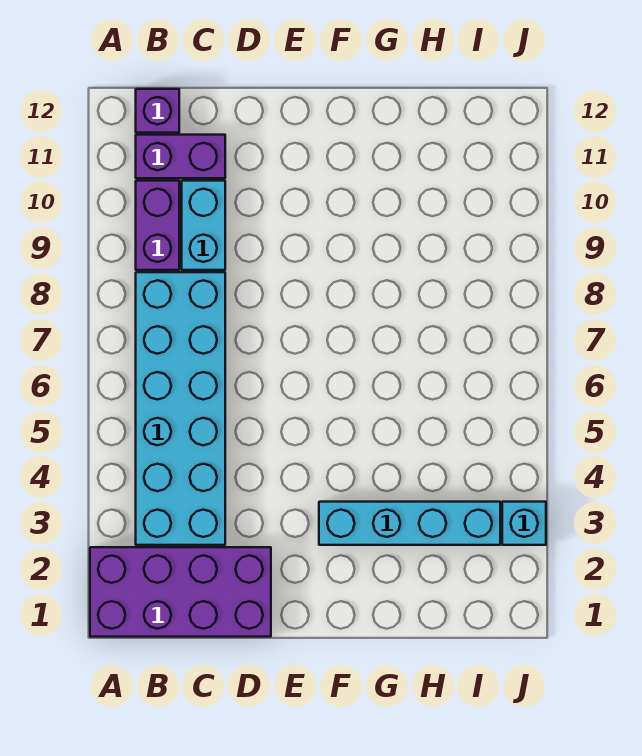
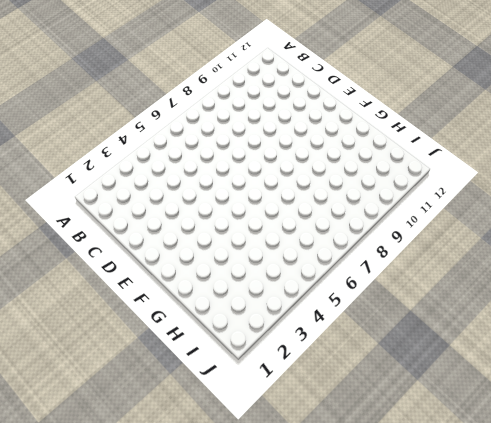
none -> purple brick A1:D2 level 1
none -> cyan brick B3:C8 level 1

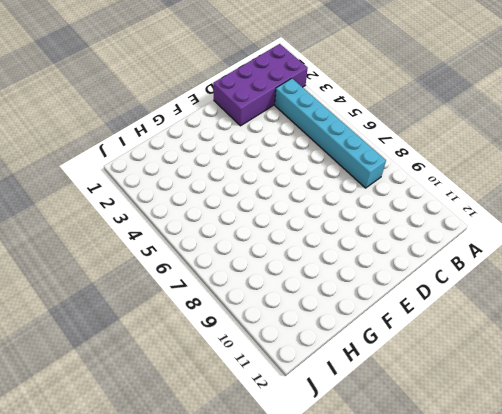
cyan brick B3:B8 level 1 -> cyan brick B3:C8 level 1
none -> purple brick B9:B10 level 1
none -> purple brick B11:C11 level 1

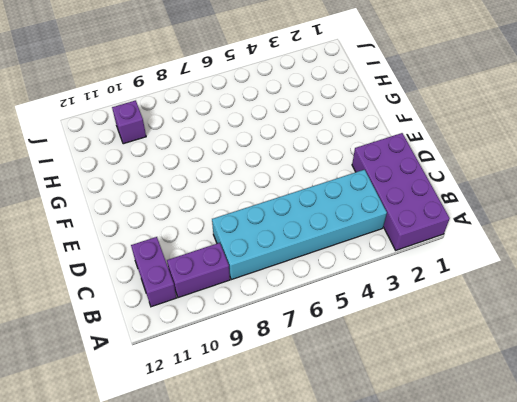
purple brick I10 level 1 -> purple brick B12 level 1
none -> cyan brick C9:C10 level 1
none -> cyan brick F3:I3 level 1

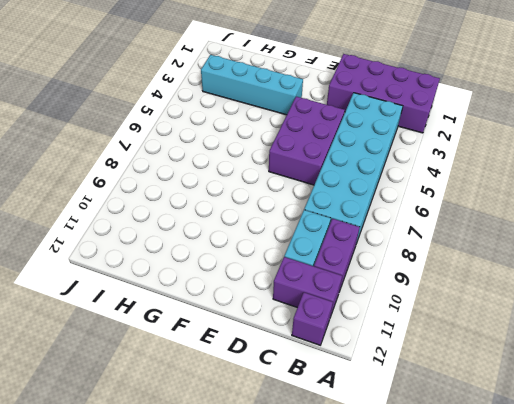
purple brick D4:E6 level 1 -> none
none -> cyan brick J3 level 1

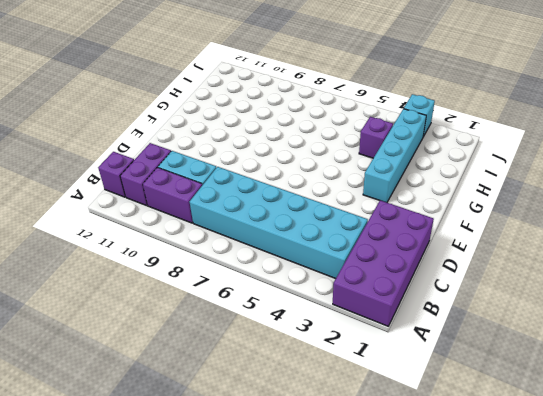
purple brick H4 level 1 -> none

